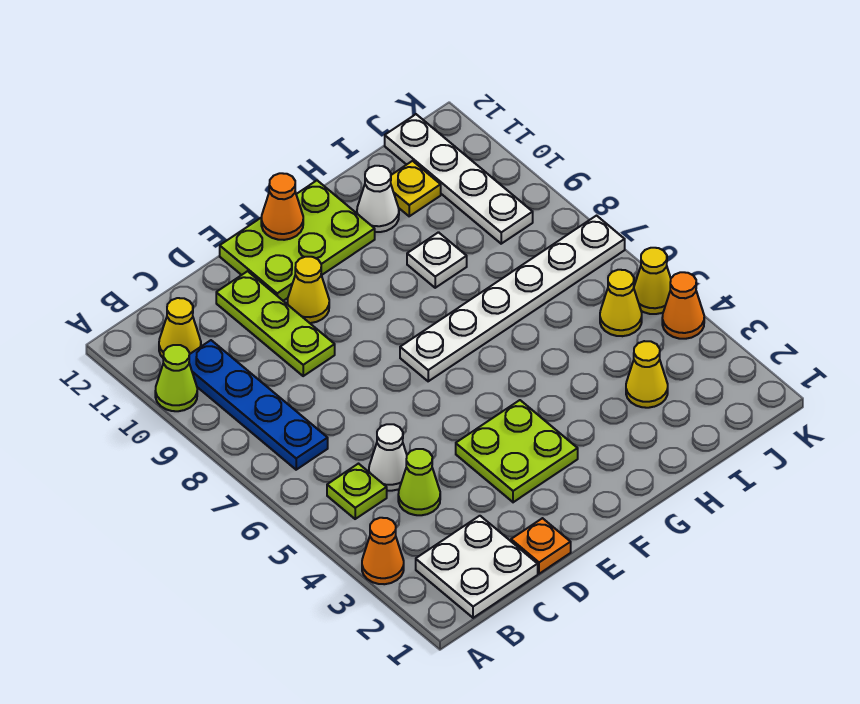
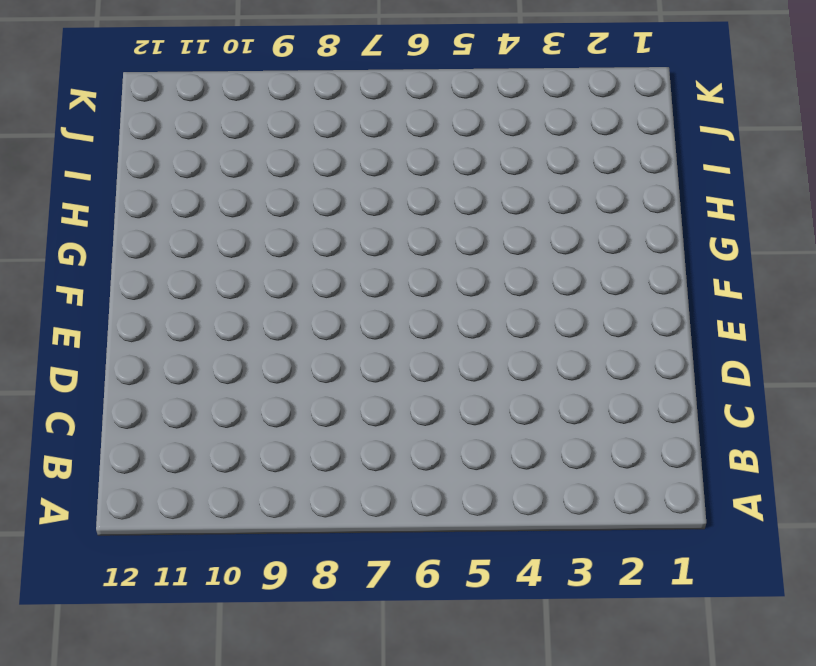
none -> orange cone A3 level 1
none -> lime cone A10 level 1
none -> white plate B1:C2 level 1

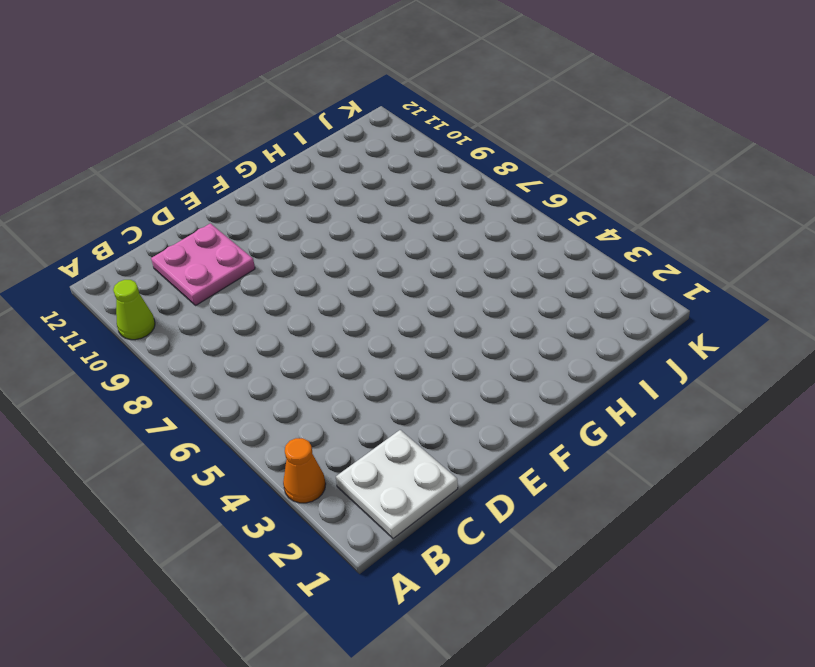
pink plate C10:D11 level 1 -> lime plate D9:D11 level 1
none -> lime plate B5 level 1
none -> blue plate B7:B10 level 1
none -> yellow cone B11 level 1

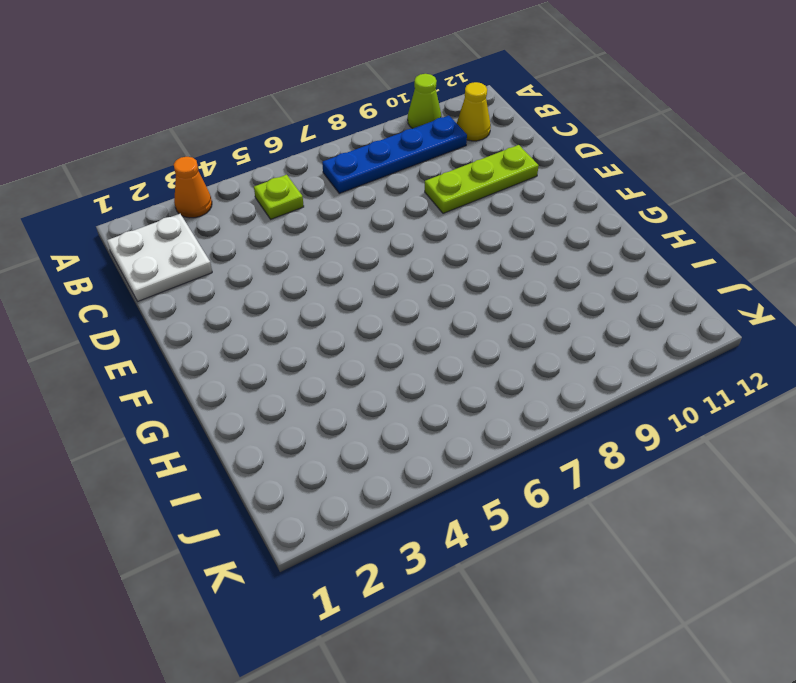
none -> lime cone C4 level 1
none -> white cone C5 level 1
none -> orange plate D1 level 1

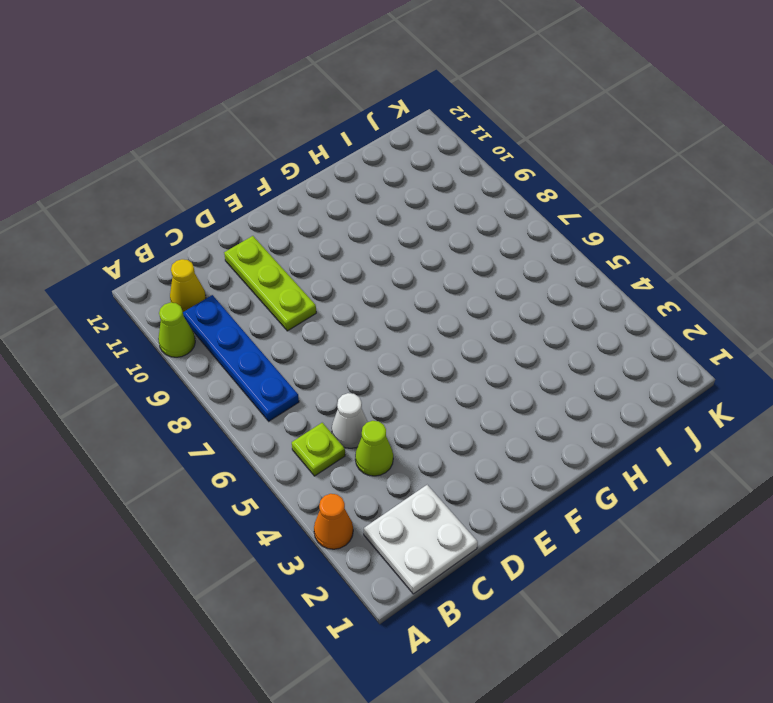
none -> orange plate D1 level 1
none -> lime plate E3:F4 level 1
none -> yellow cone E10 level 1

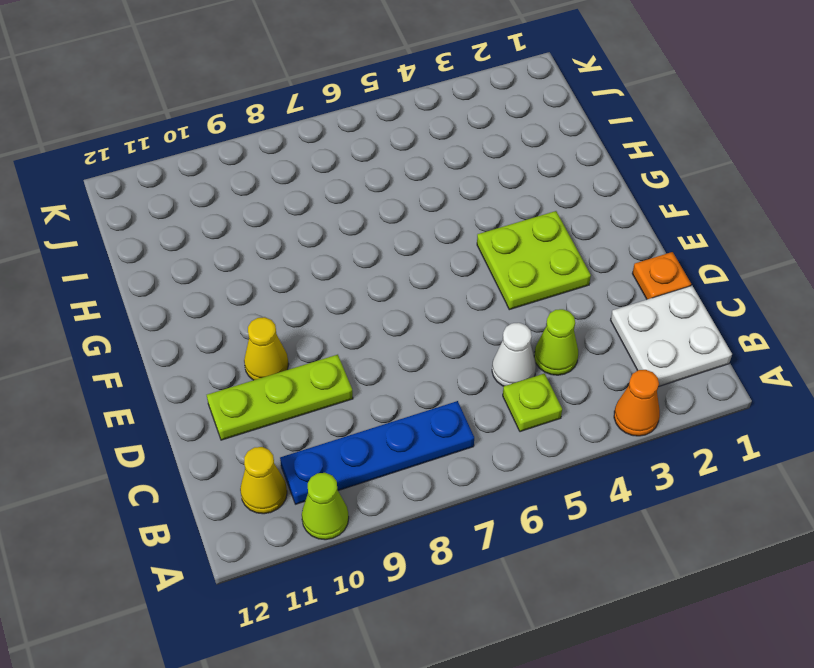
none -> lime plate E11:G12 level 1
none -> white plate F7:K7 level 1
none -> white plate H9 level 1

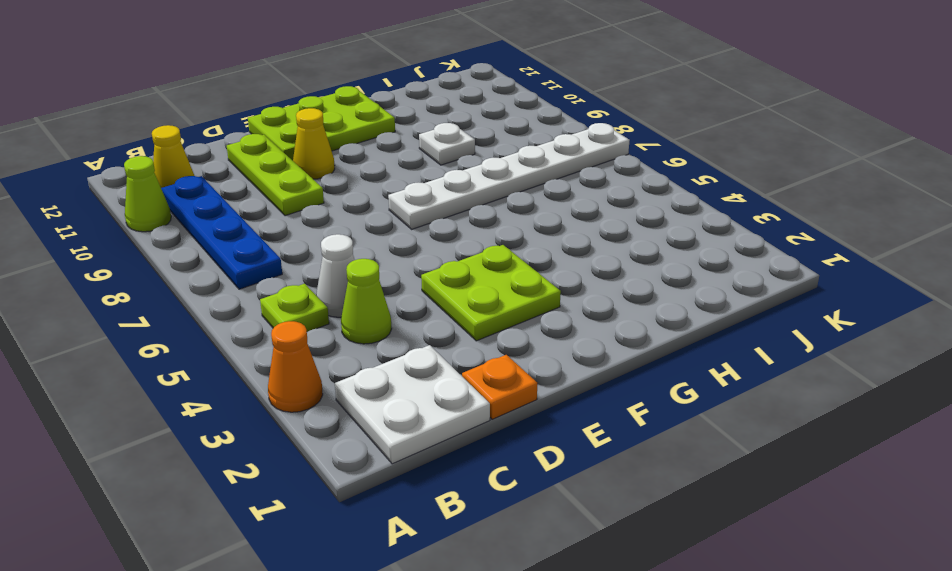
none -> white cone H11 level 1
none -> yellow cone I3 level 1
none -> yellow plate I11 level 1

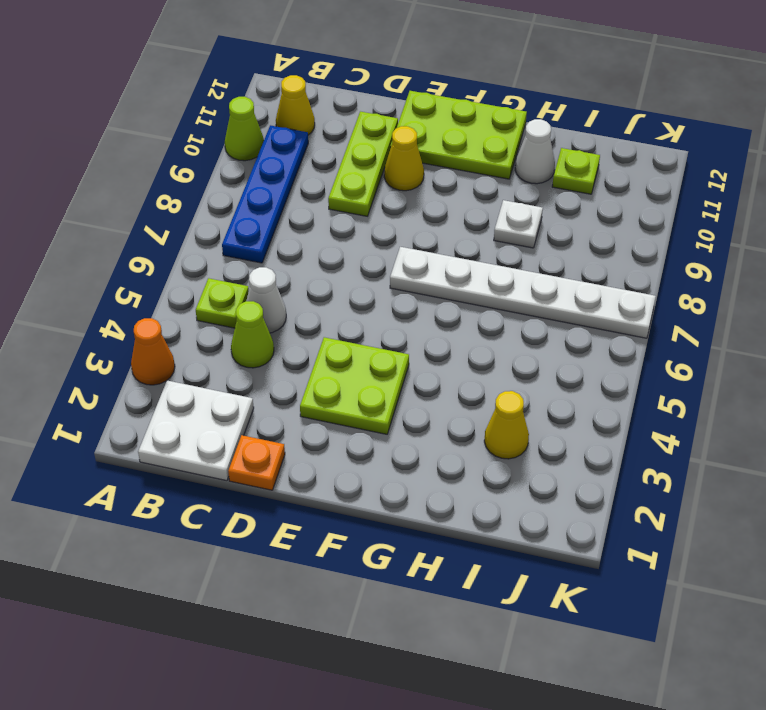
lime plate I11 level 1 -> yellow plate I11 level 1
none -> yellow cone J5 level 1
none -> white plate J9:J12 level 1
none -> orange cone K4 level 1

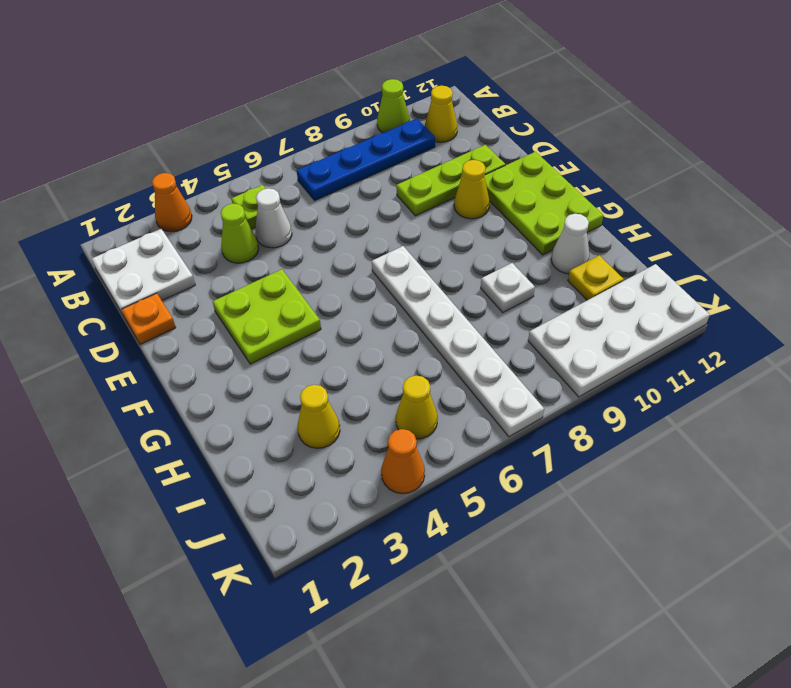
white plate J9:K12 level 1 -> white plate J9:J12 level 1
none -> yellow cone K5 level 1
none -> orange cone F12 level 2

